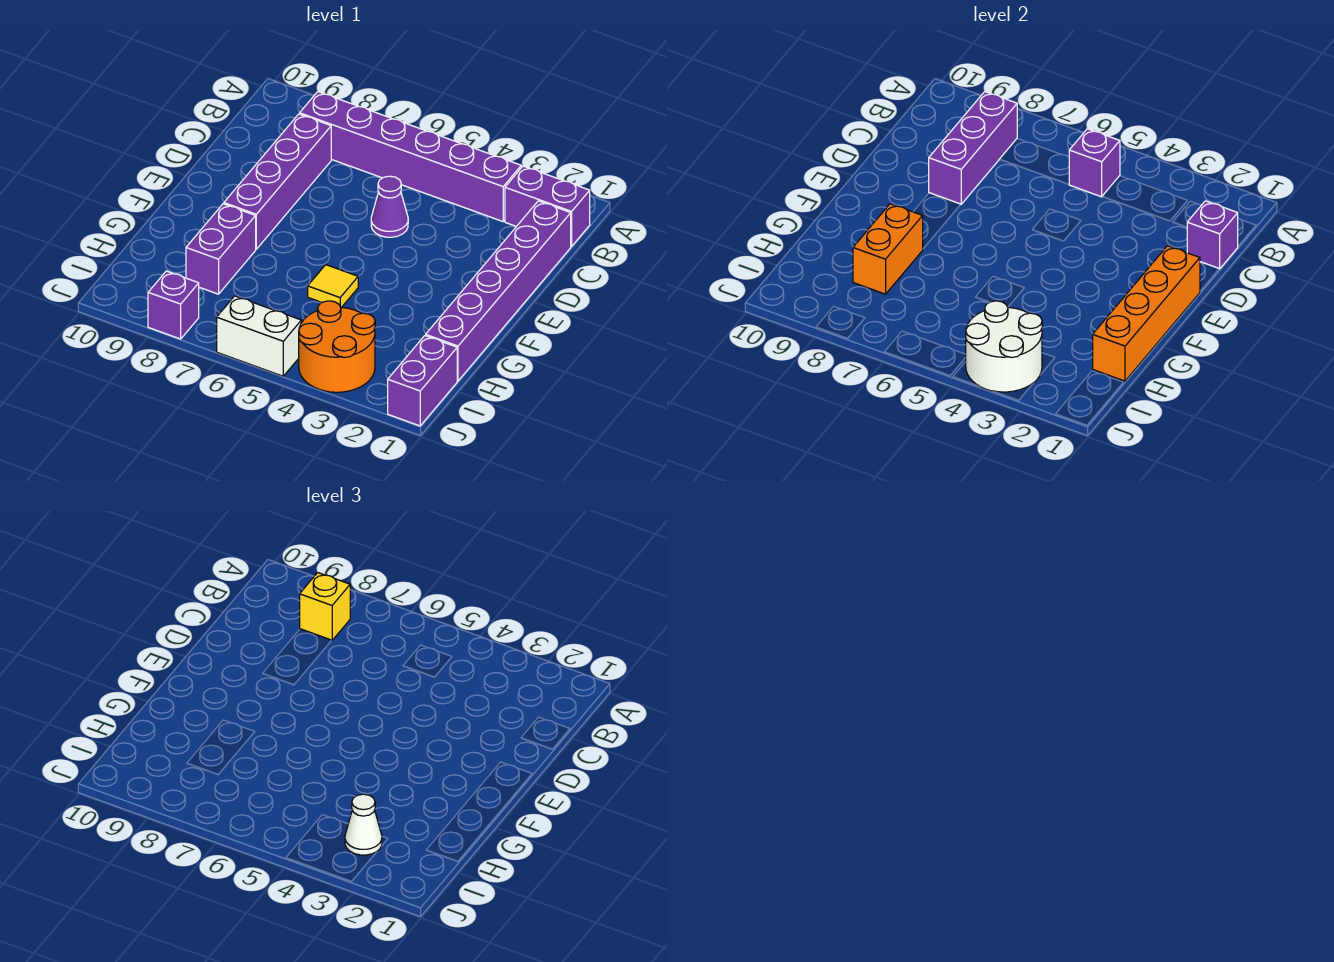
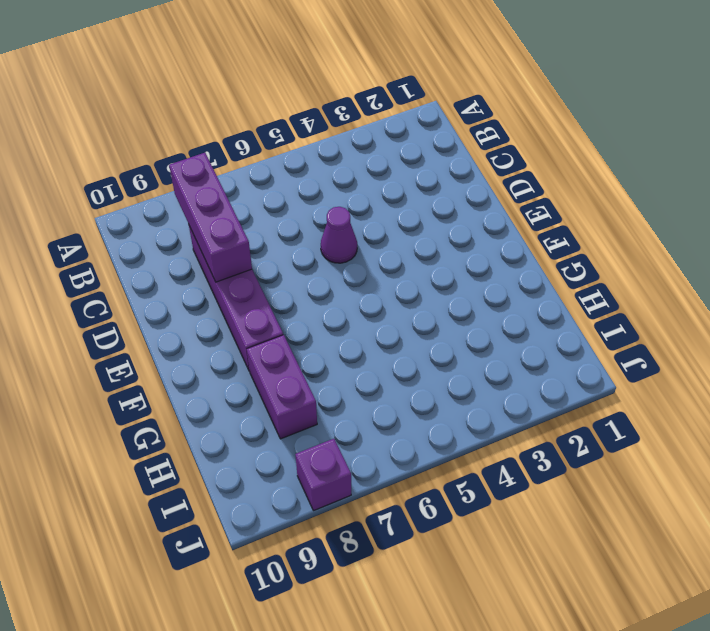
none -> purple brick B1:B2 level 1
none -> purple brick B3:B8 level 1
none -> purple brick C1:H1 level 1

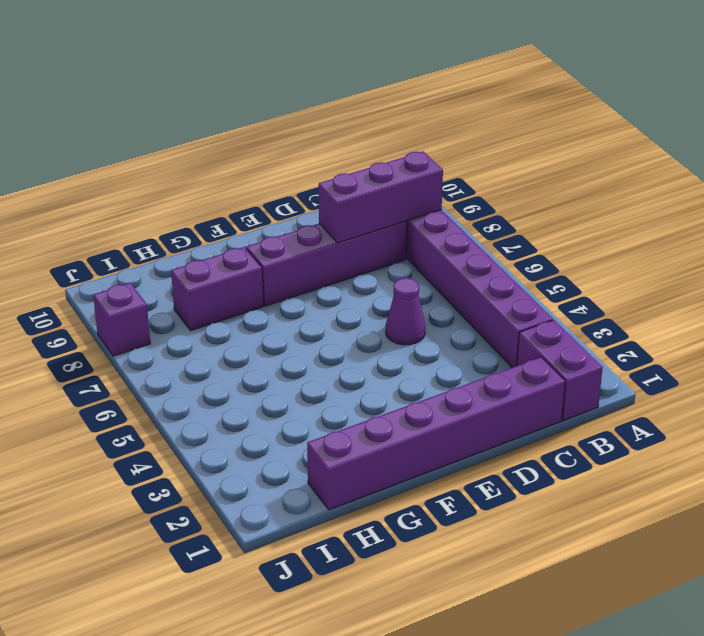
none -> yellow tile G5 level 1
none -> purple brick I1:J1 level 1
none -> orange round brick I3:J4 level 1

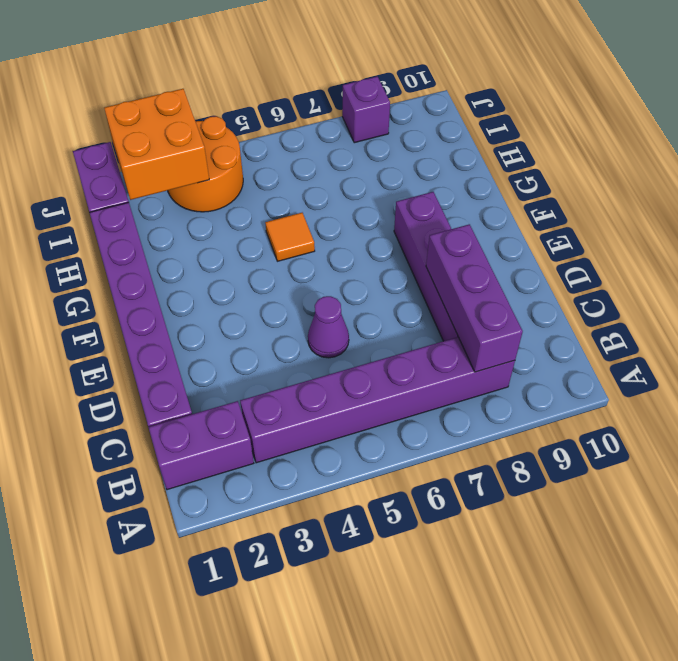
orange tile G5 level 1 -> yellow tile G5 level 1
orange brick I2:J3 level 2 -> white round brick I3:J4 level 2
none -> purple brick G8:H8 level 1
none -> white brick J5:J6 level 1
none -> purple brick B5 level 2

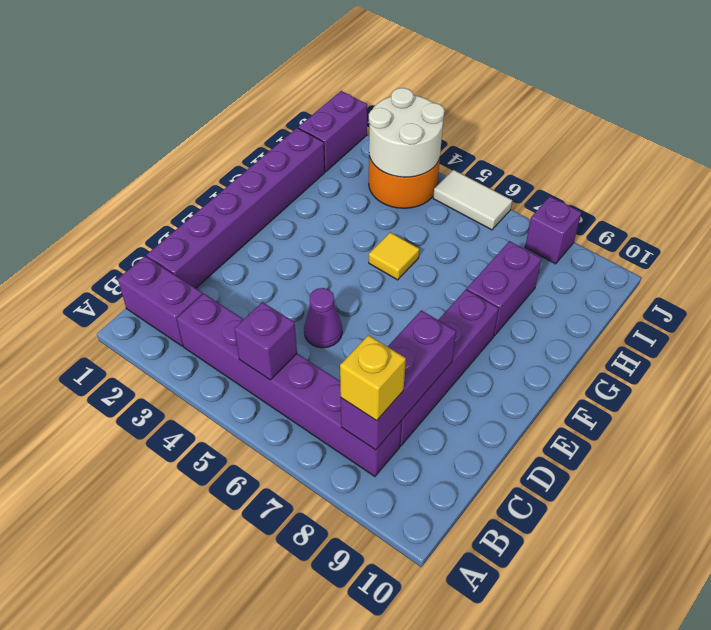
white tile J5:J6 level 1 -> white brick J5:J6 level 1
none -> purple brick C1 level 2
none -> orange brick E1:H1 level 2
none -> orange brick G8:H8 level 2

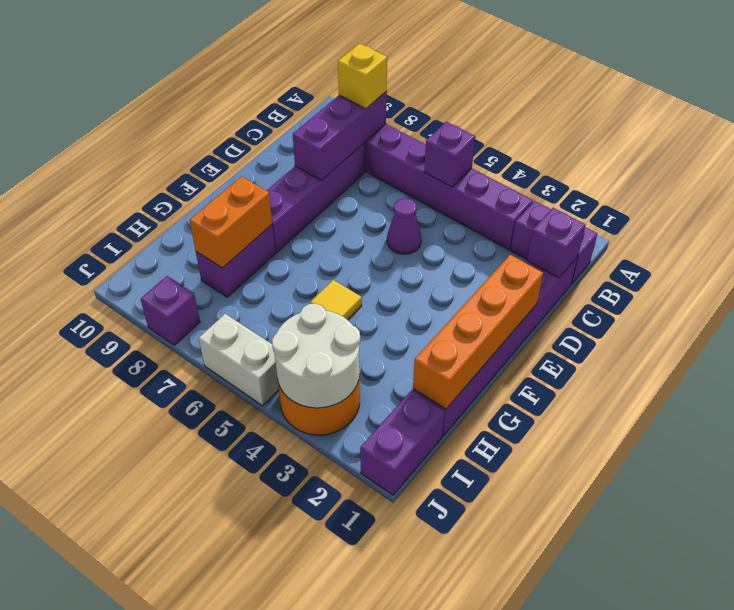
none -> white cone I3 level 3

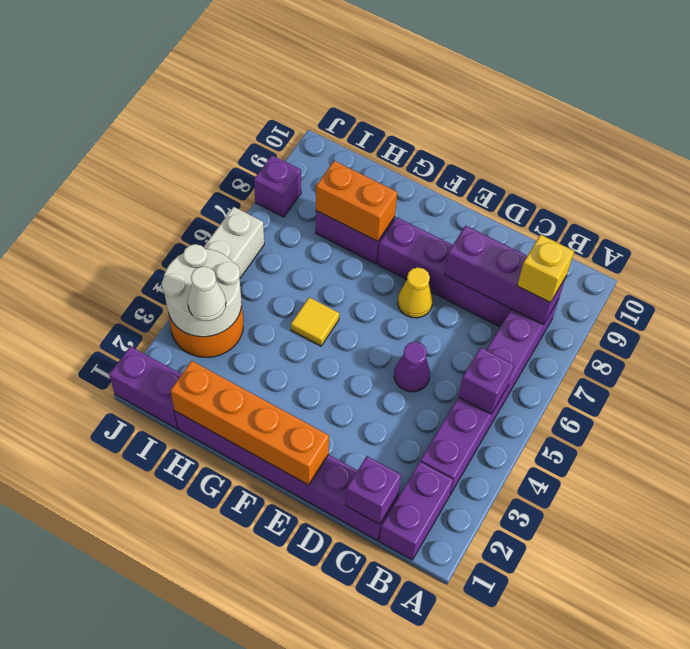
yellow cone E7 level 1 -> none

